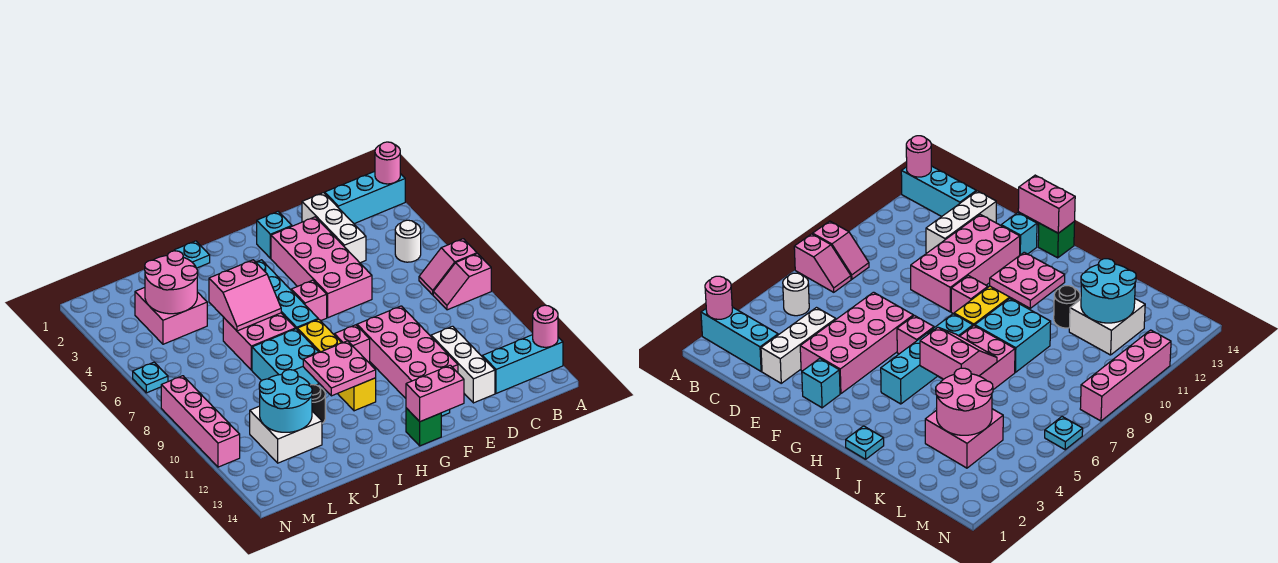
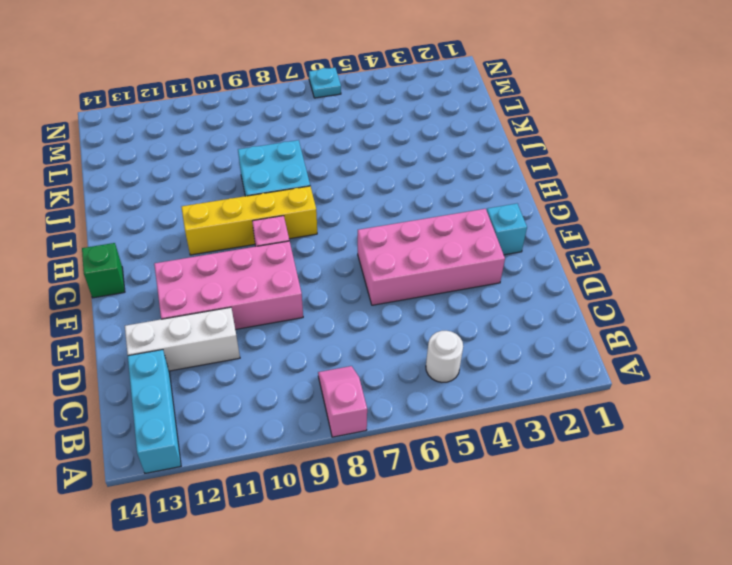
none -> cyan brick A2:C2 level 1
none -> pink slope A7:B7 level 1 top A
none -> white brick D2:D4 level 1
none -> cyan brick F13 level 1

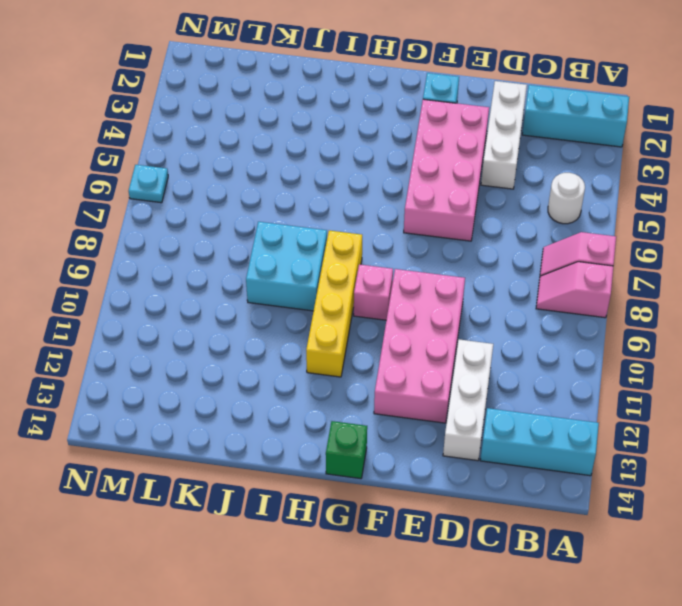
none -> cyan brick F13 level 1
none -> pink brick G6 level 1
none -> cyan brick H4:H7 level 1
none -> cyan plate I1 level 1

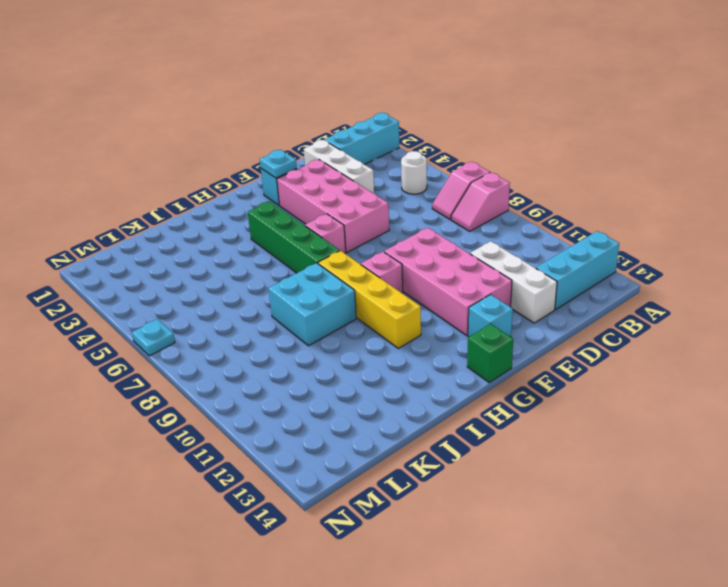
cyan plate F2 level 2 -> cyan plate I1 level 1
green brick H4:H7 level 1 -> cyan brick H4:H7 level 1
none -> pink brick I6:J7 level 1
none -> black round brick J11 level 1
none -> pink brick K3:L4 level 1
none -> white brick K11:L12 level 1

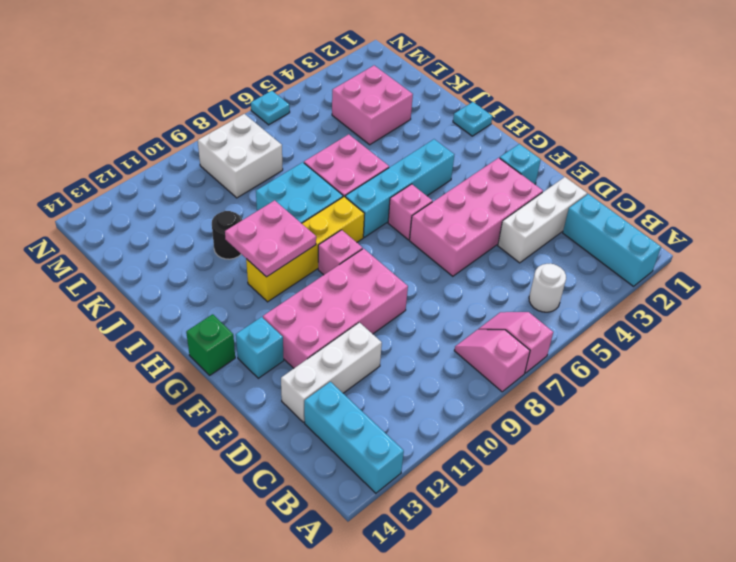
white brick L8:M9 level 1 -> white brick K11:L12 level 1
none -> pink brick N8:N11 level 1
none -> pink round brick A2 level 2
none -> pink round brick A13 level 2
none -> pink brick F14:G14 level 2

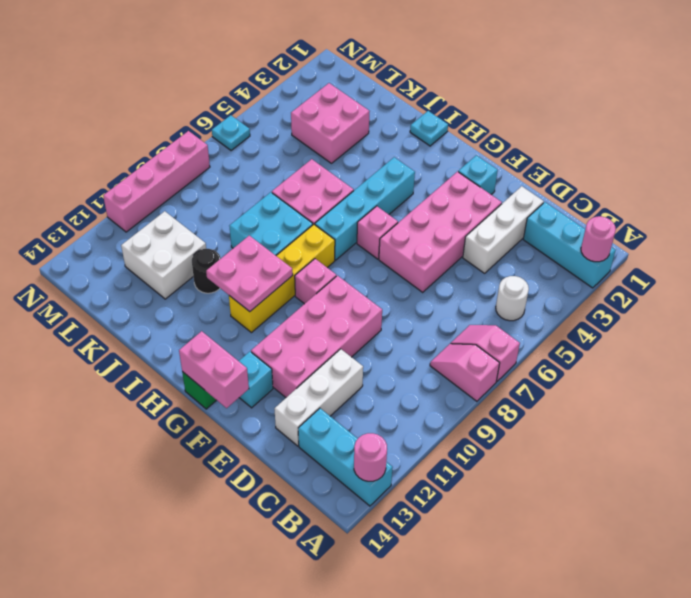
none -> pink slope I5:J6 level 2 top 5
none -> pink round brick K3:L4 level 2
none -> cyan round brick K11:L12 level 2

